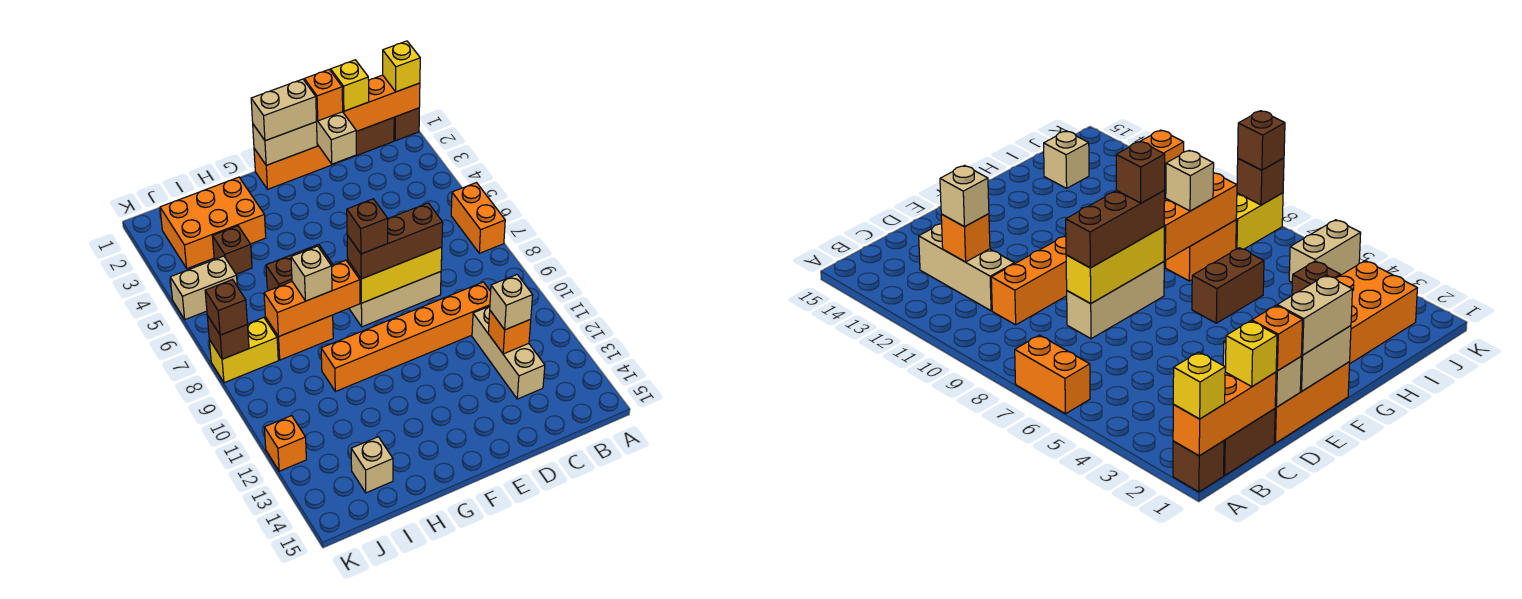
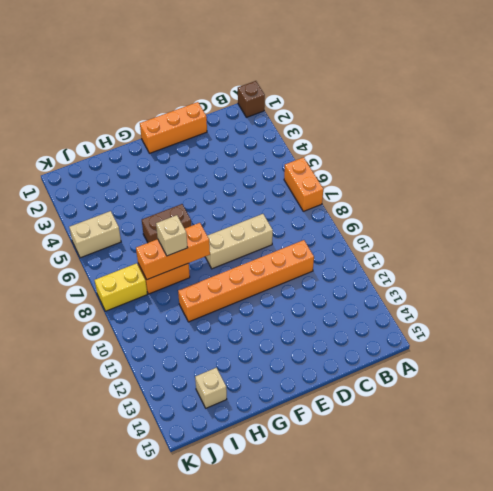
none -> brown brick B1:C1 level 1
none -> tan brick C11:C13 level 1
none -> orange brick H2:J3 level 1
none -> brown brick I4 level 1

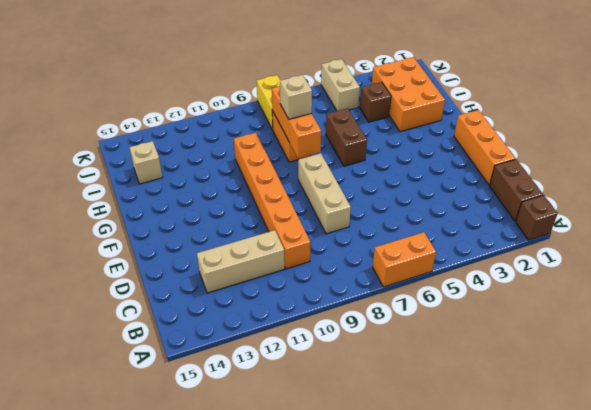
none -> orange brick K12 level 1
none -> orange brick A1:C1 level 2
none -> orange brick C12 level 2
none -> tan brick D1:D2 level 2

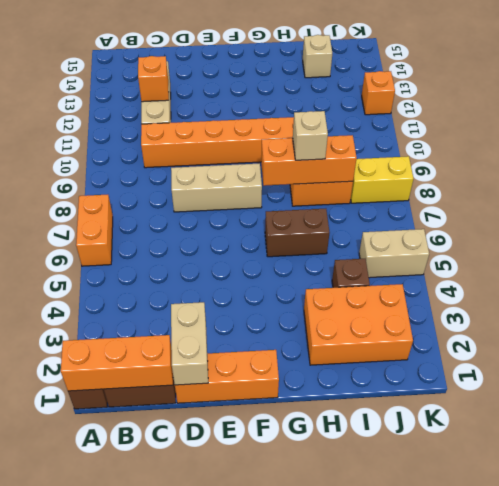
none -> yellow brick D8:F8 level 2
none -> tan brick E1:F1 level 2
none -> brown brick K8 level 2
none -> yellow brick A1 level 3

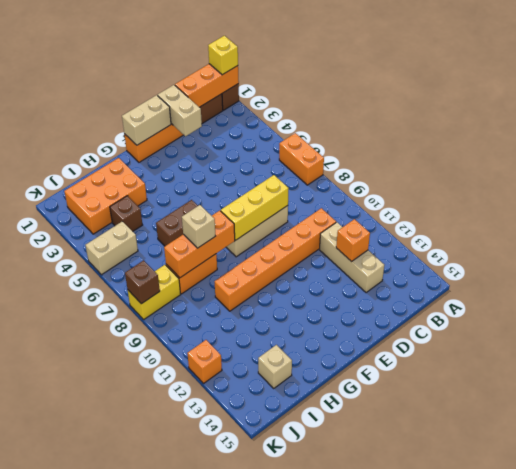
none -> yellow brick C1 level 3
none -> tan brick C12 level 3
none -> orange brick D1 level 3
none -> brown brick D8:F8 level 3

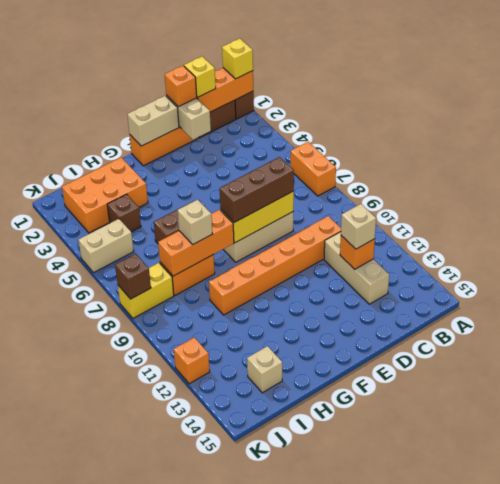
none -> tan brick E1:F1 level 3
none -> brown brick K8 level 3
none -> brown brick F8 level 4

